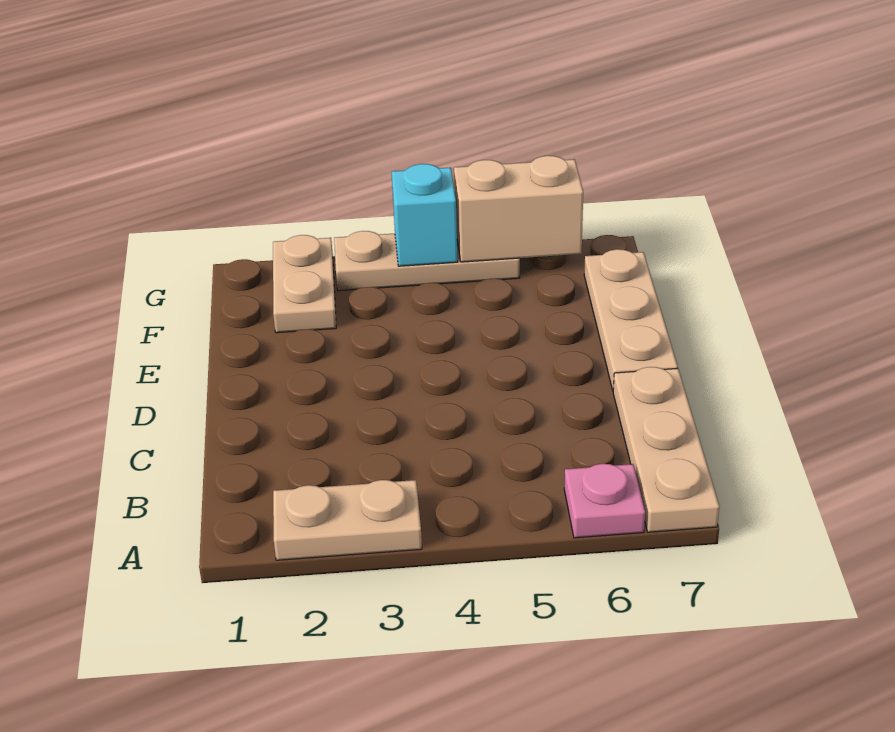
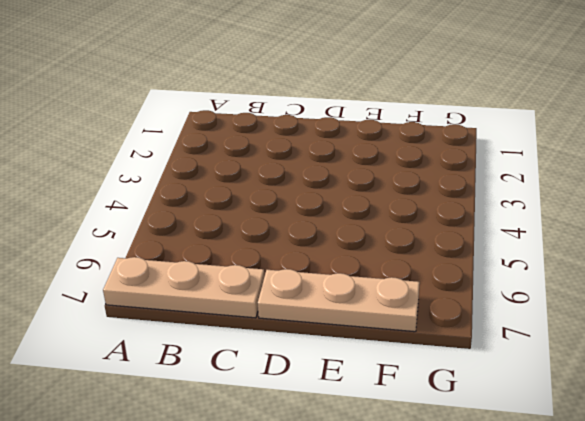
none -> tan plate A2:A3 level 1
none -> pink plate A6 level 1

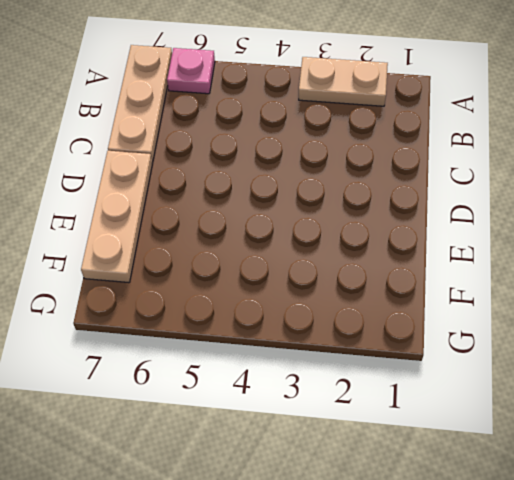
none -> tan plate F2:G2 level 1
none -> tan plate G3:G5 level 1

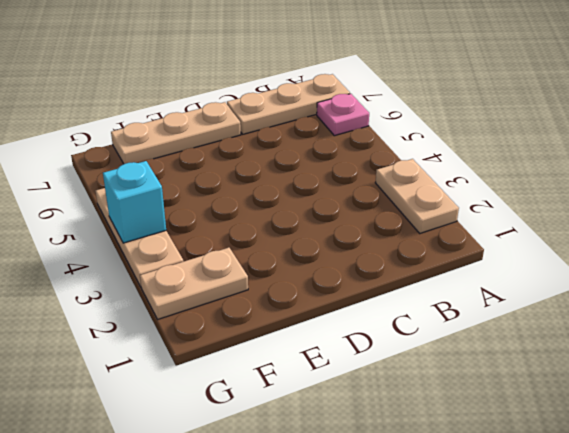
none -> tan brick G5:G6 level 2

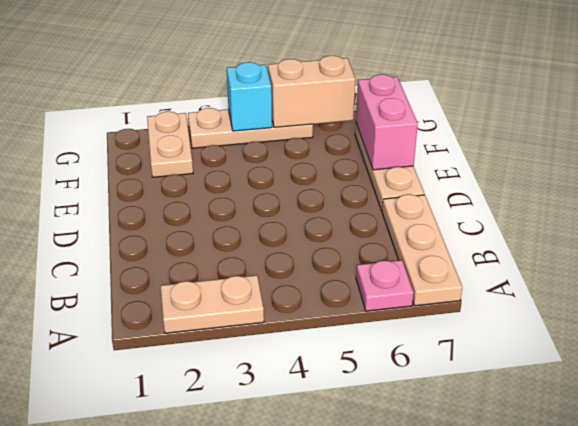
pink brick E7:F7 level 2 -> none

